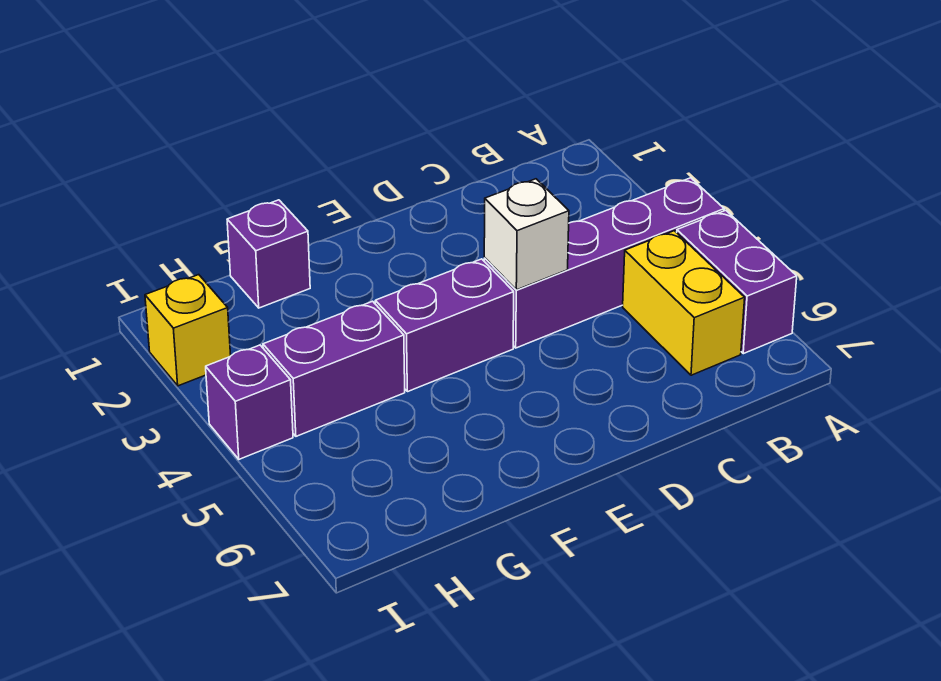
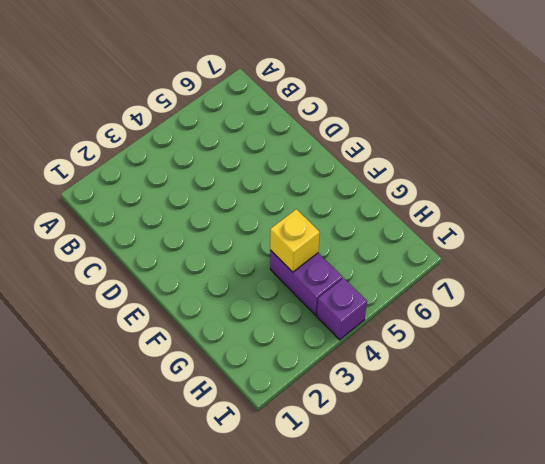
yellow brick G4 level 2 -> yellow brick I2 level 1
none -> purple brick A4:D4 level 1
none -> purple brick A5:A6 level 1

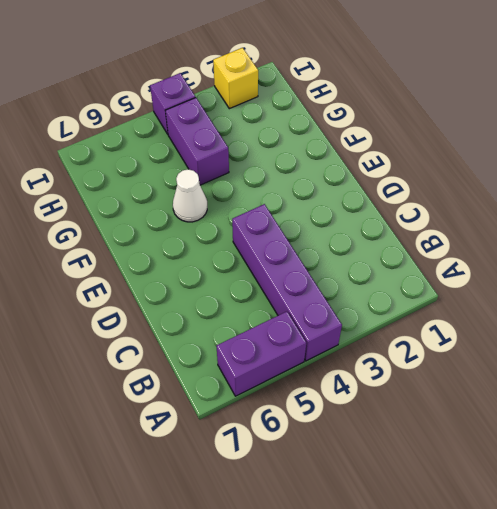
white cone F5 level 1 -> none
none -> yellow brick B5:B6 level 1
none -> purple brick E4:F4 level 1

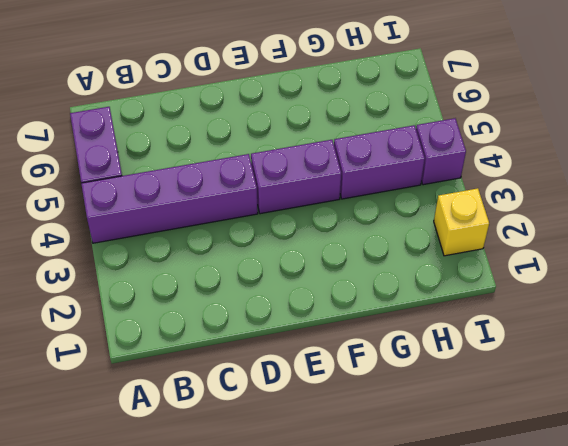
none -> yellow brick B5:B6 level 1
none -> purple brick G1 level 1

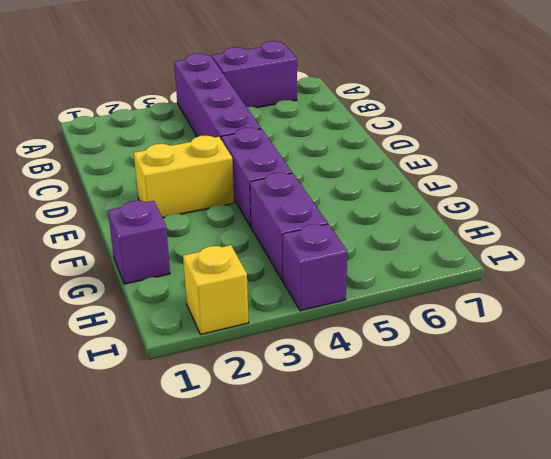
yellow brick E2:E3 level 1 -> yellow brick B5:B6 level 1
none -> white brick D4 level 2

